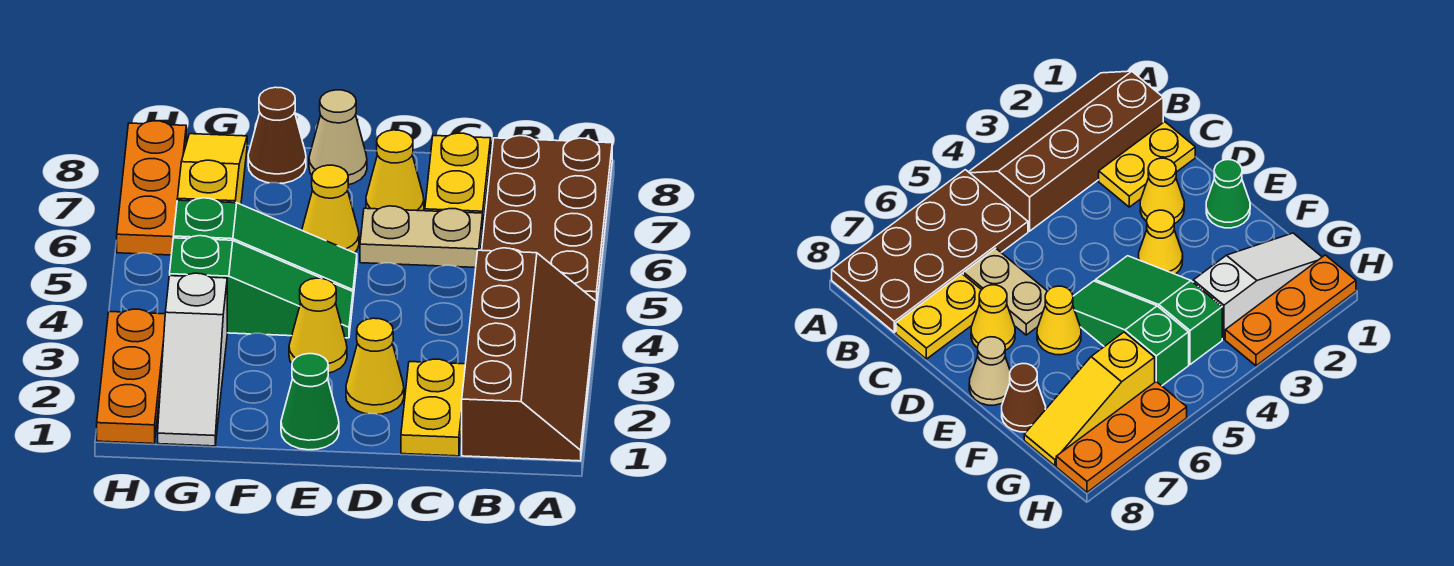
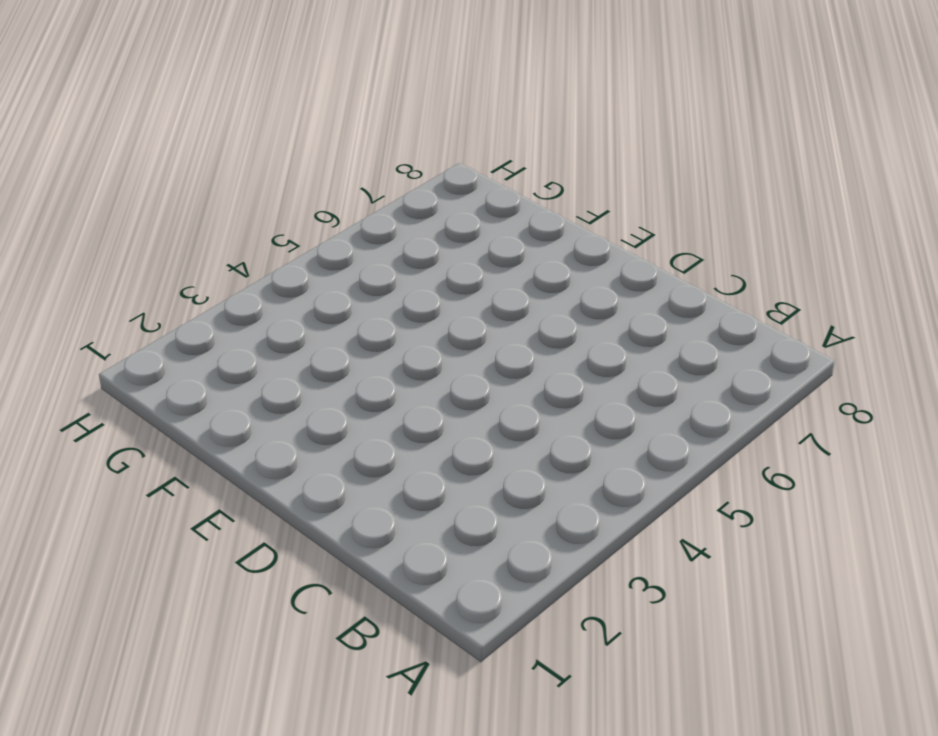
none -> brown slope A1:B4 level 1 top B
none -> brown plate A5:B8 level 1
none -> yellow plate C1:C2 level 1

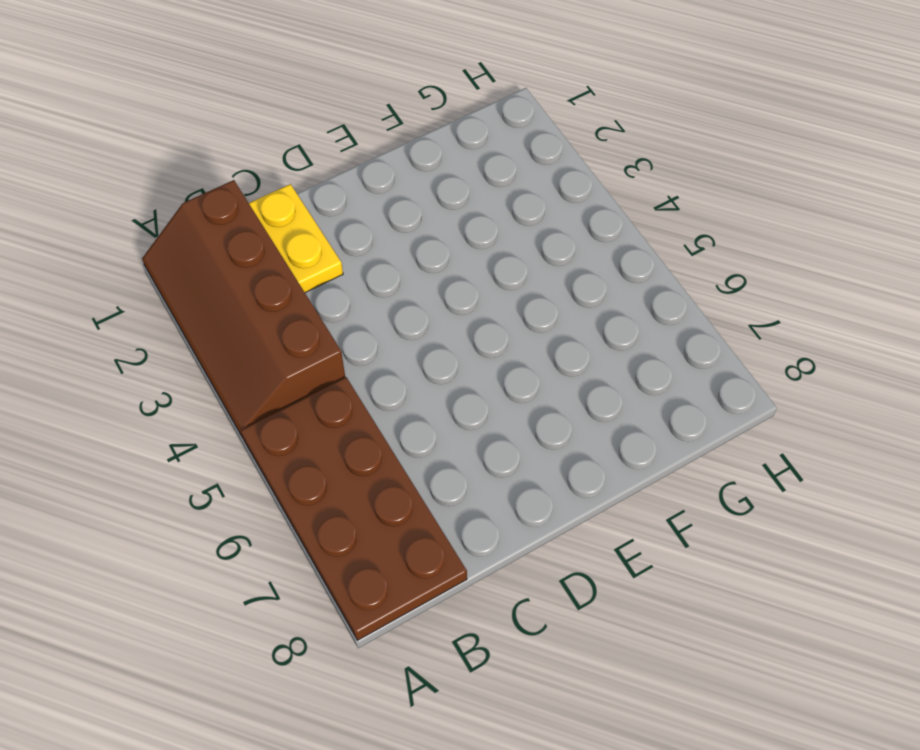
none -> tan plate C6:D6 level 1
none -> yellow plate C7:C8 level 1
none -> yellow cone D2 level 1

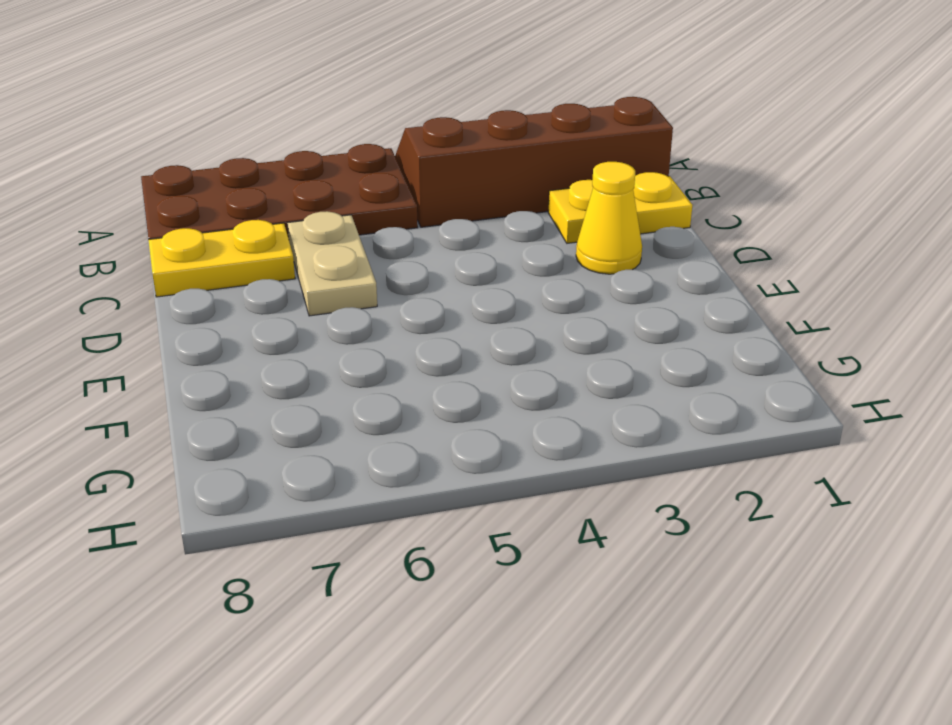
none -> yellow cone D7 level 1
none -> green cone E1 level 1
none -> yellow cone E3 level 1

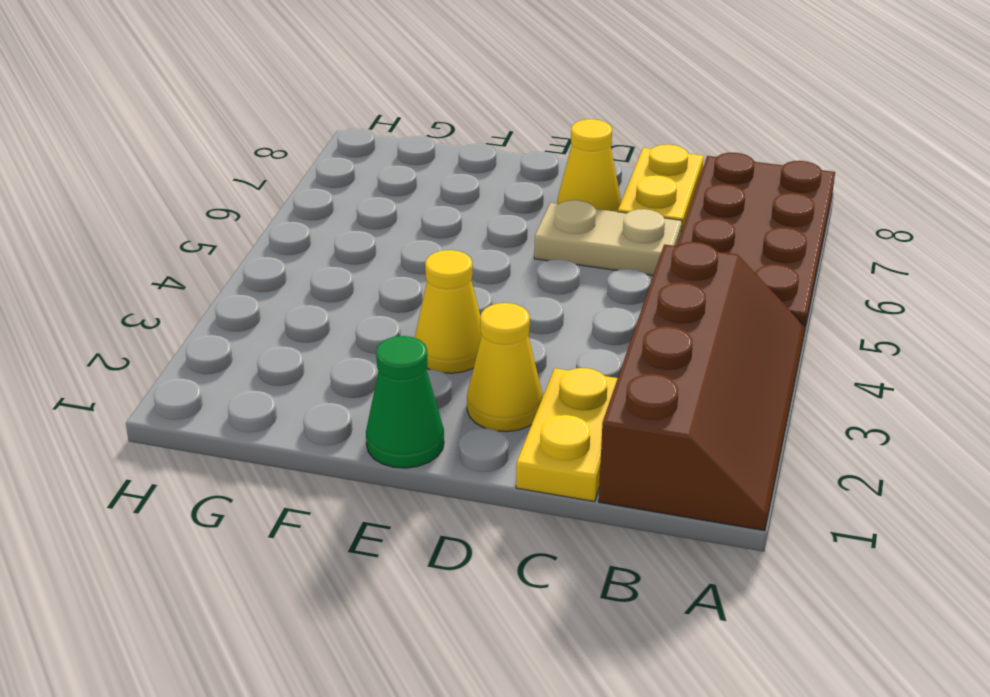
none -> green slope E4:G4 level 1 top G
none -> green slope E5:G5 level 1 top G
none -> yellow cone E6 level 1

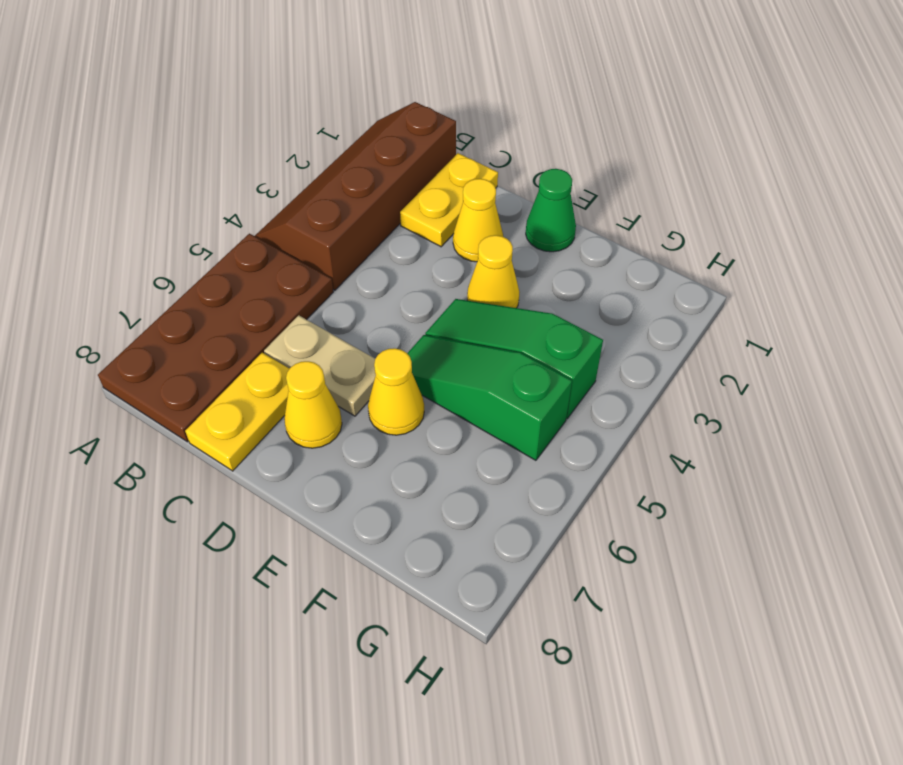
none -> tan cone E8 level 1
none -> brown cone F8 level 1
none -> white slope G1:G3 level 1 top 3

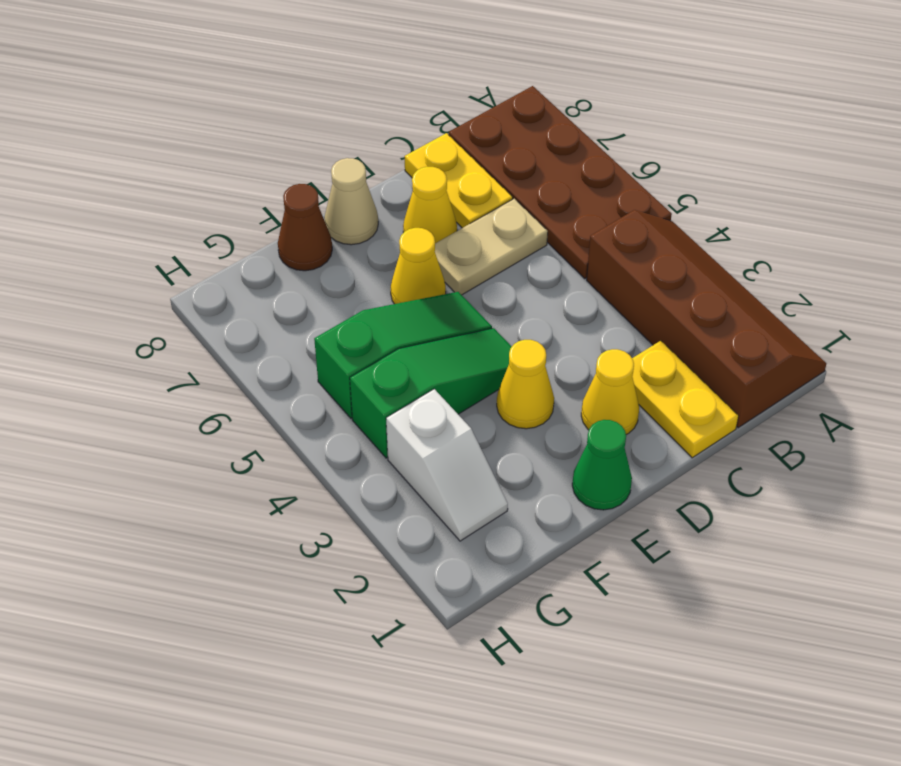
white slope G2:G3 level 1 top 3 -> white slope G1:G3 level 1 top 3
none -> yellow slope G6:G8 level 1 top 6
none -> orange plate H1:H3 level 1
none -> orange plate H6:H8 level 1

